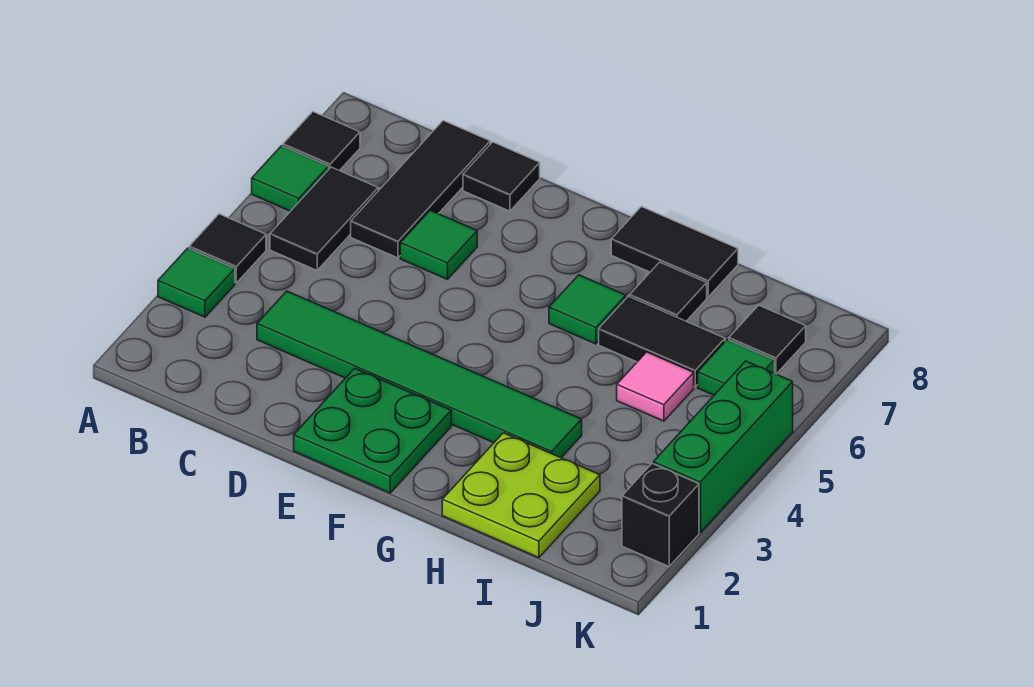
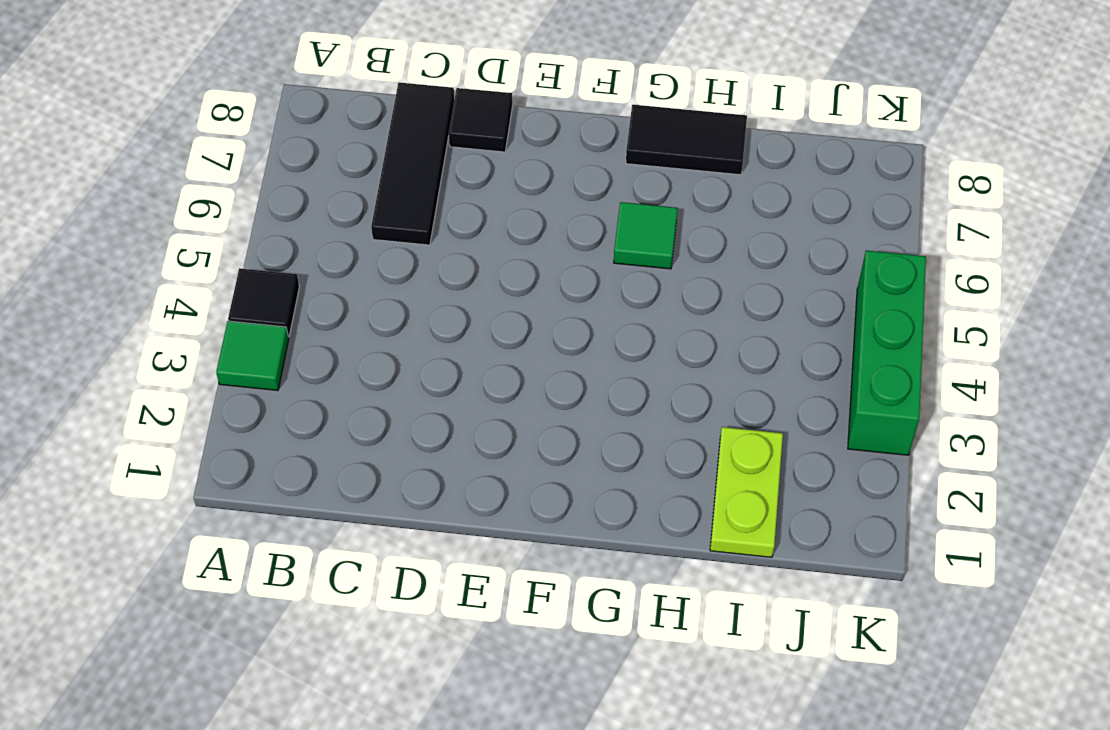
lime plate I1:I2 level 1 -> lime plate H1:I2 level 1
none -> green tile A6 level 1
none -> black tile A7 level 1
none -> black tile B5:B6 level 1

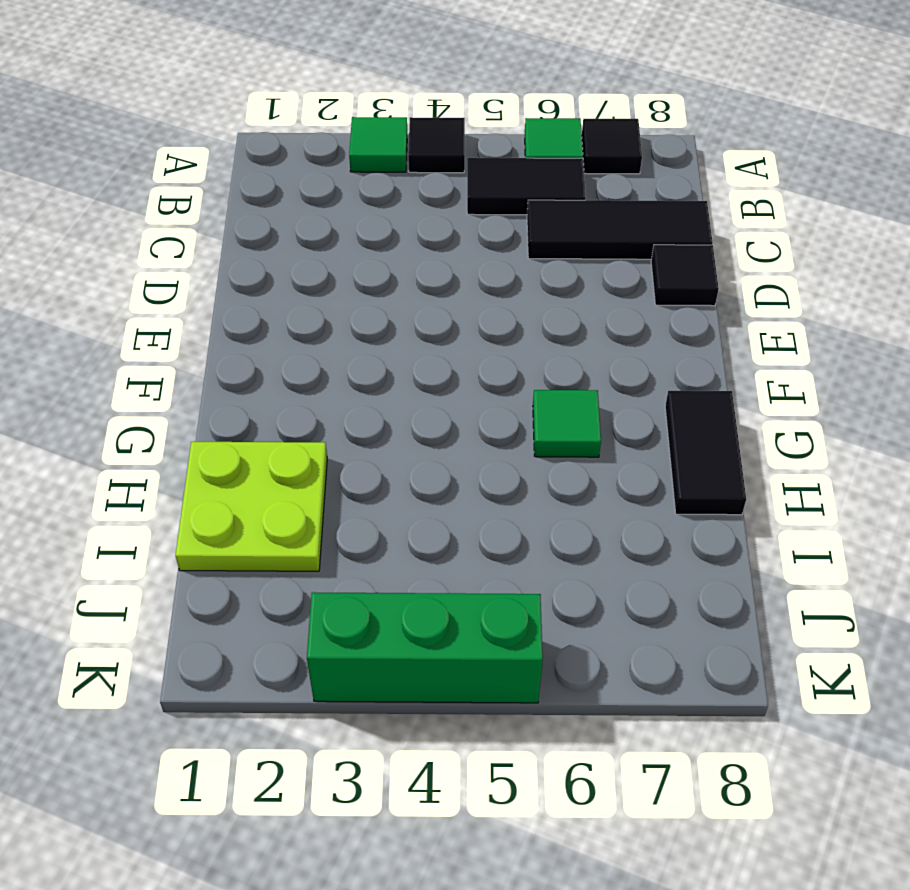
none -> green tile C3:H3 level 1
none -> green tile D6 level 1
none -> green plate E1:F2 level 1

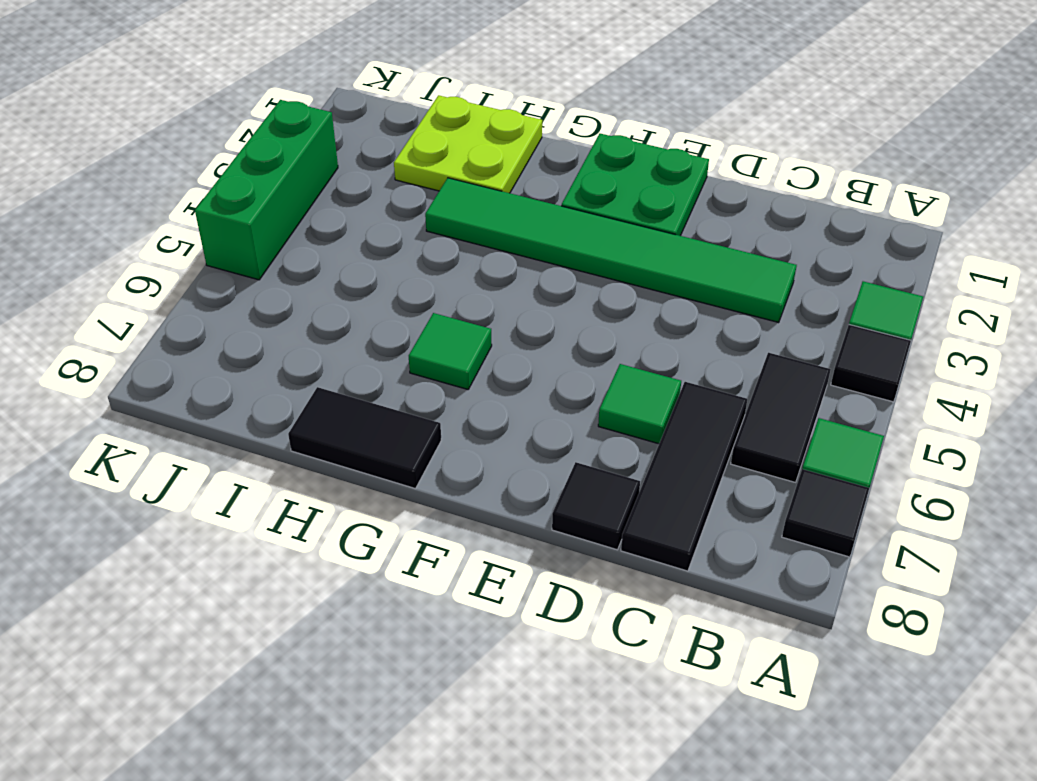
none -> black tile H6:I6 level 1
none -> black tile H7 level 1
none -> pink tile I5 level 1

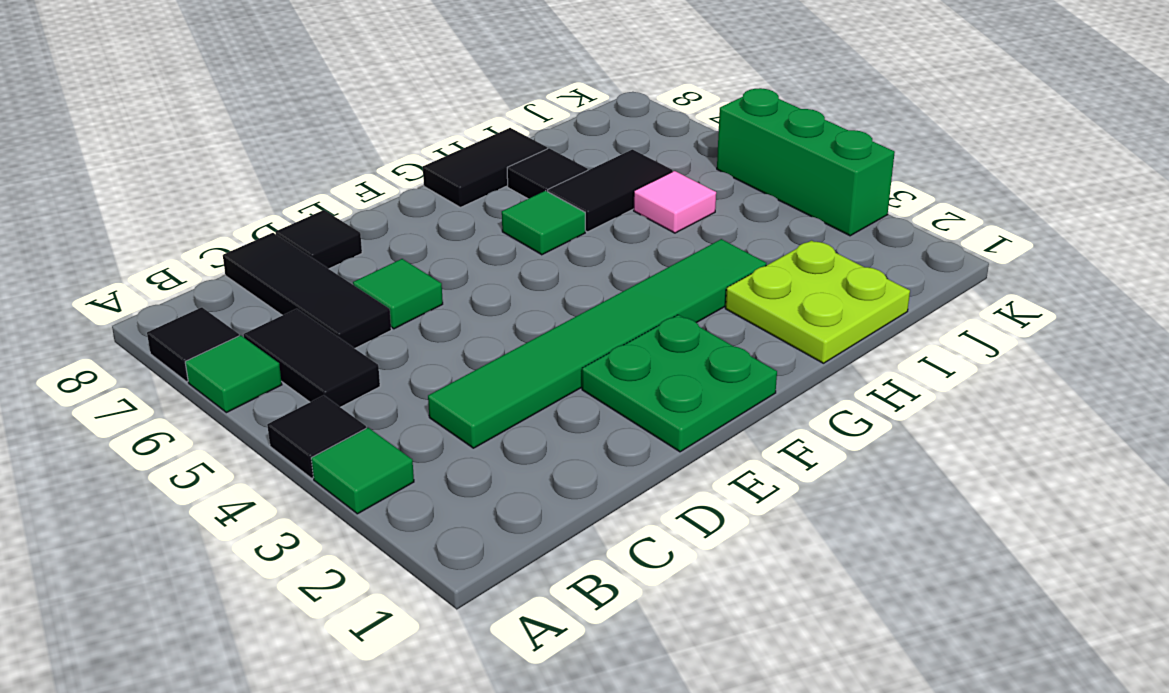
none -> green tile J6 level 1
none -> black tile J7 level 1
none -> black brick K2 level 1

